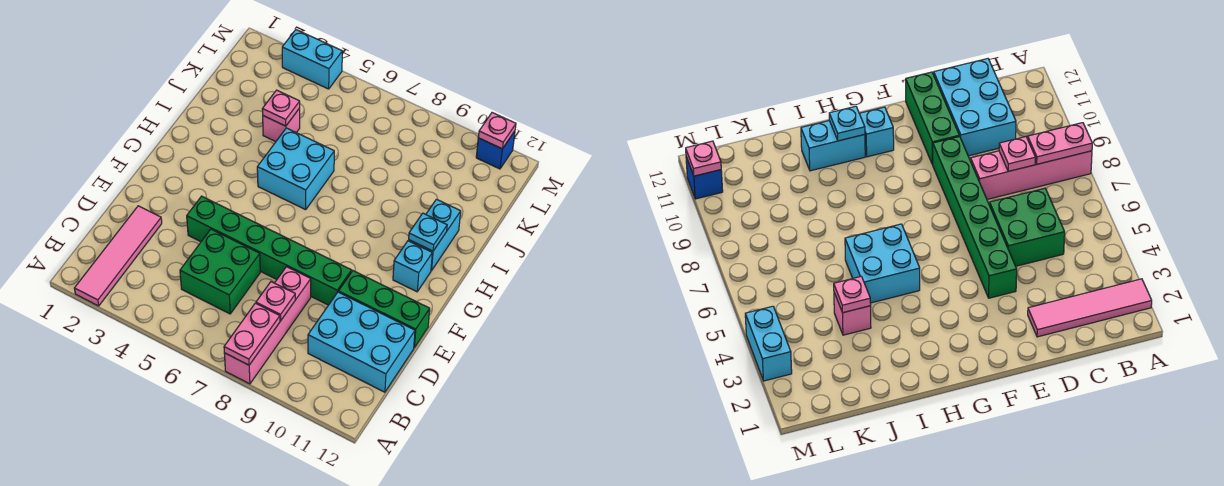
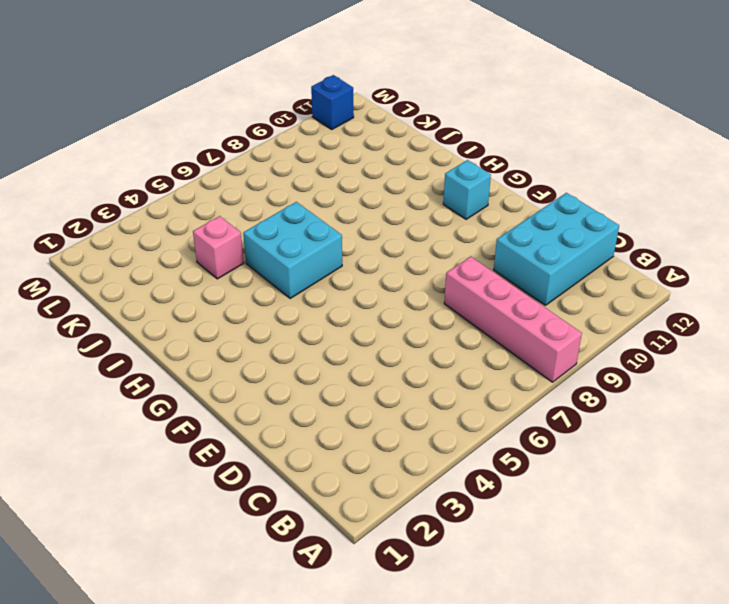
none -> pink tile A2:D2 level 1
none -> green brick C5:D6 level 1
none -> green brick E4:E9 level 1

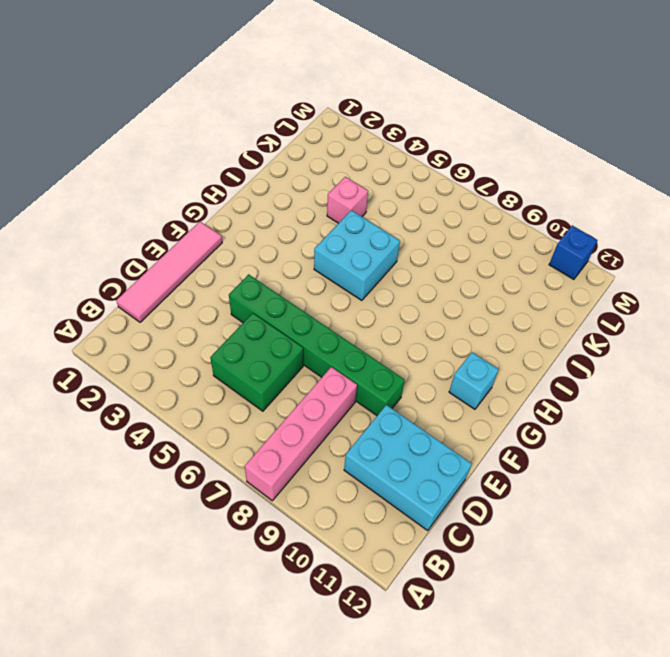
pink tile C1:F1 level 1 -> pink tile A2:D2 level 1
none -> green brick E10:E12 level 1
none -> cyan brick H11:I11 level 1
none -> cyan brick M3:M4 level 1

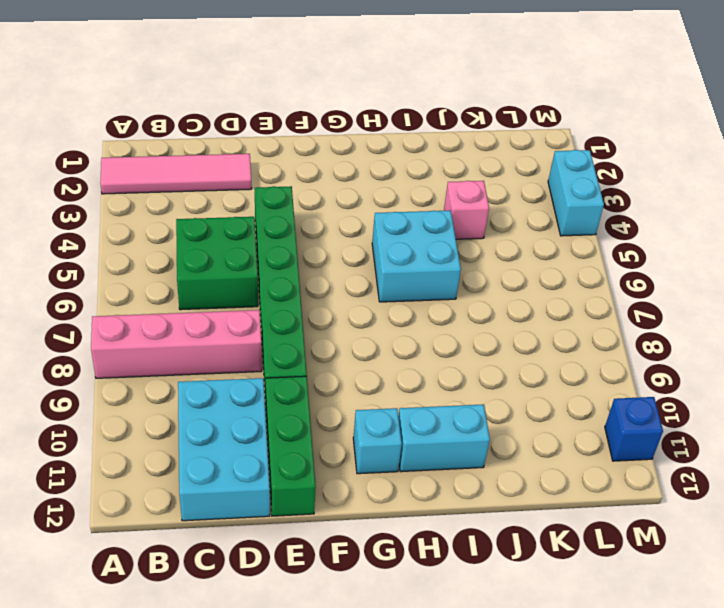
none -> pink plate A8:B8 level 2
none -> pink plate C8 level 2
none -> cyan plate H11 level 2

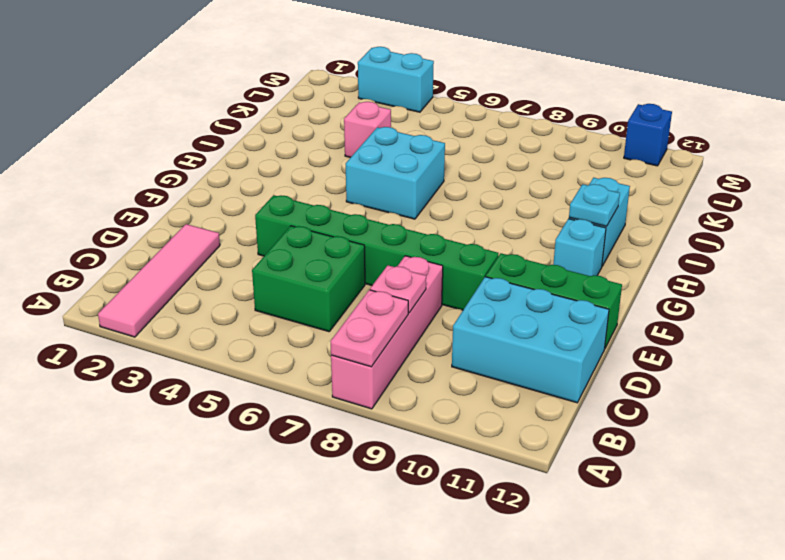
none -> pink plate J4 level 2
none -> pink plate M11 level 2

